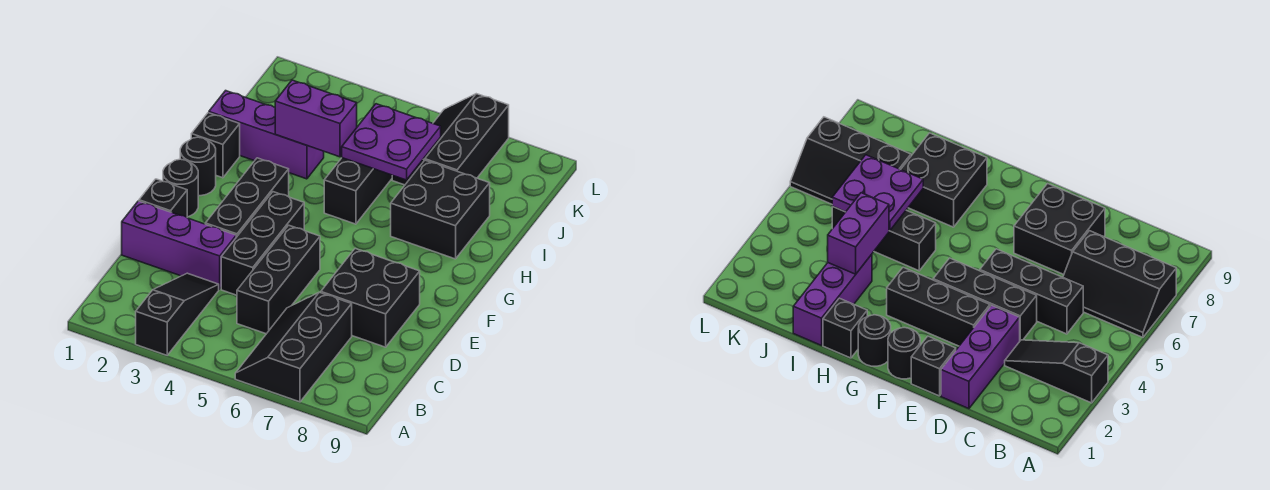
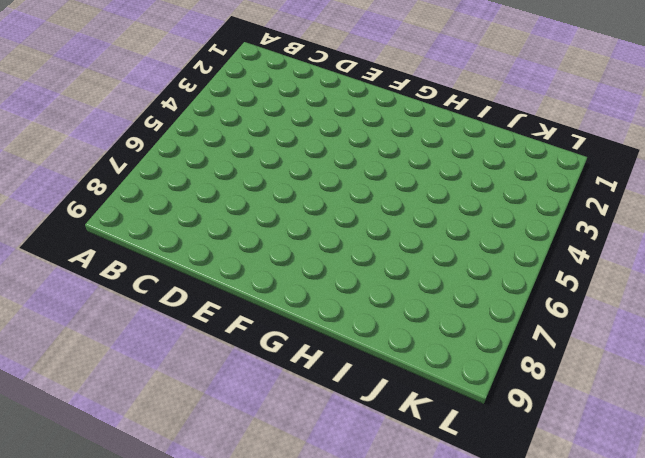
none -> black slope A3:C3 level 1 top A
none -> black slope A6:C7 level 1 top 7
none -> black brick C5:E5 level 1

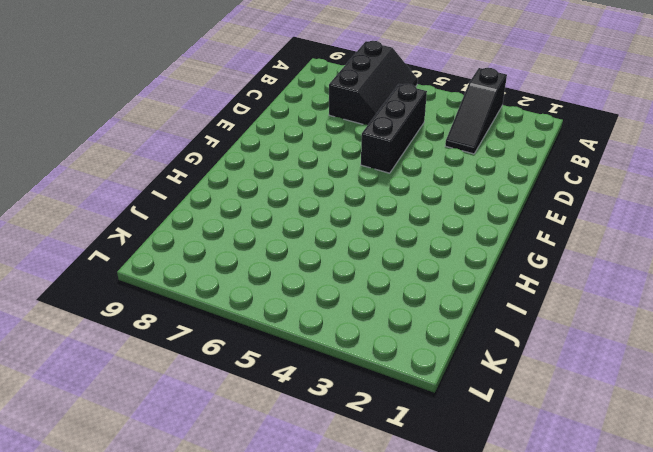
none -> purple brick D1:D3 level 1
none -> black brick D4:F4 level 1
none -> black brick D7:E8 level 1

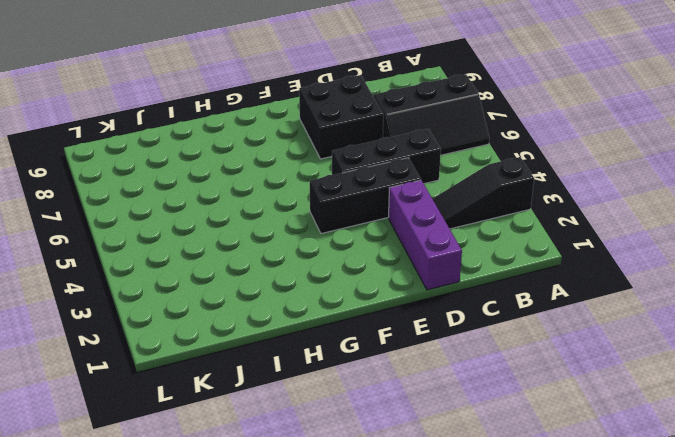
none -> black brick E1 level 1
none -> black brick E3:G3 level 1
none -> black round brick F1 level 1

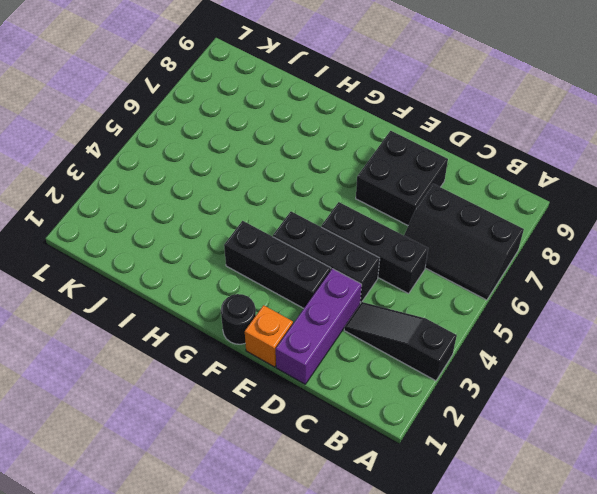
orange brick E1 level 1 -> black brick E1 level 1
none -> black round brick G1 level 1
none -> black brick H1 level 1
none -> black brick H5:J5 level 1

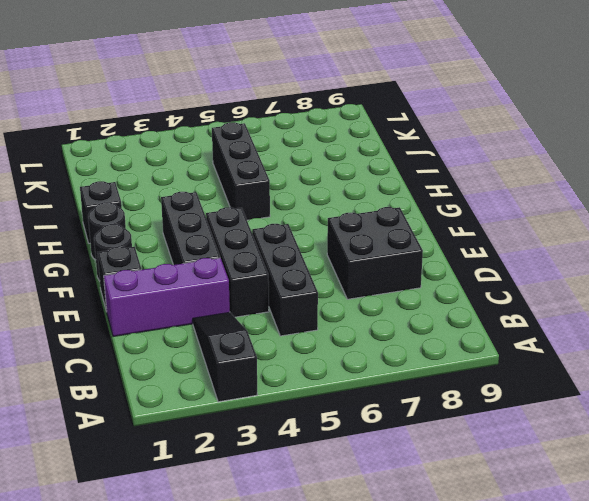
none -> black slope A6:C7 level 1 top 7
none -> black brick H7:I8 level 1
none -> purple brick I1:I3 level 1

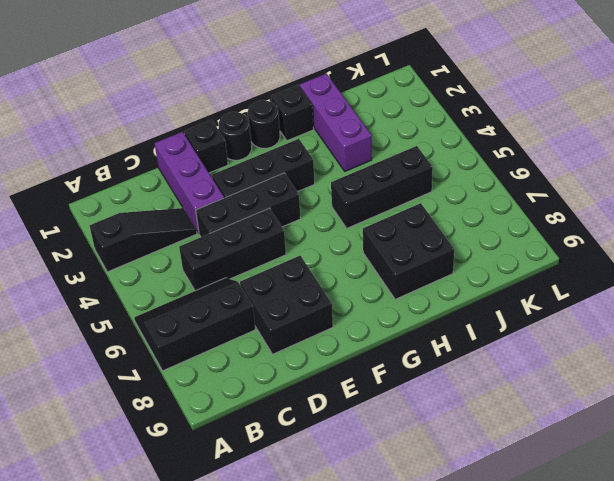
none -> black slope J6:L7 level 1 top 7
none -> purple brick I3:I4 level 2
none -> purple plate I5:J6 level 2

